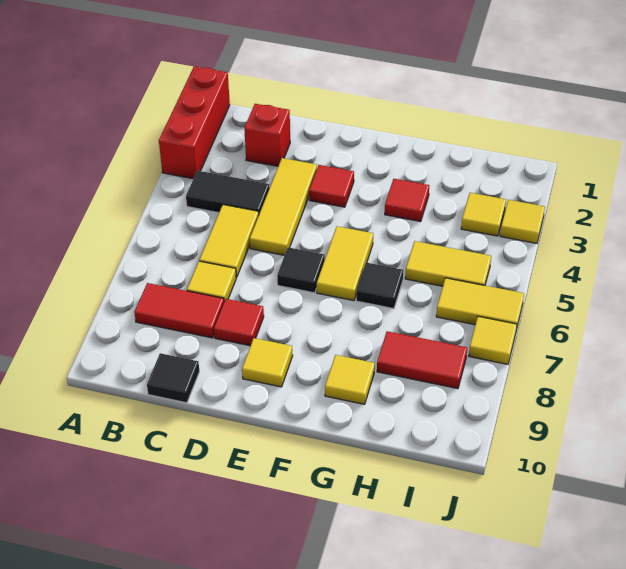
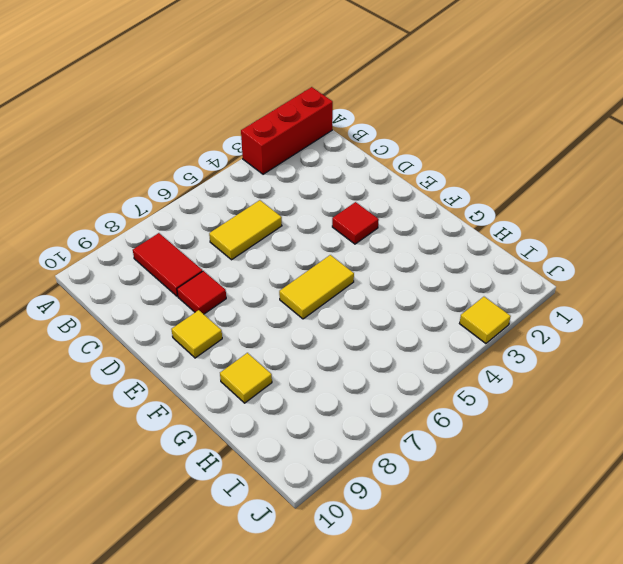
none -> black tile B4:C4 level 1
none -> red brick C2 level 1
none -> yellow tile C7 level 1

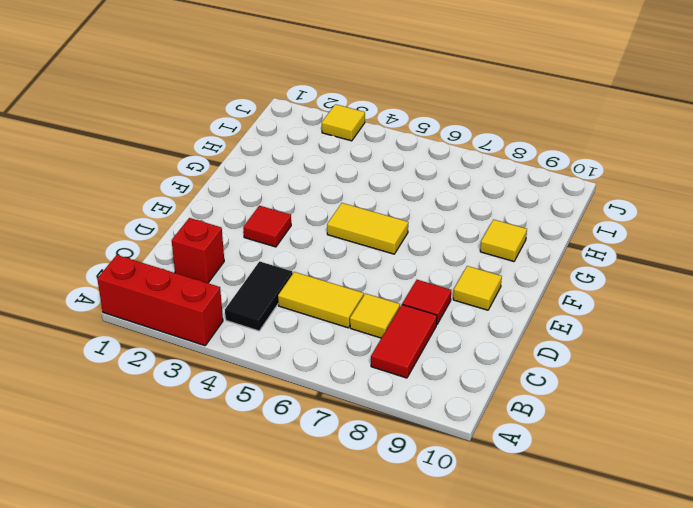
none -> black tile C10 level 1
none -> yellow tile D3:D5 level 1
none -> black tile E6 level 1

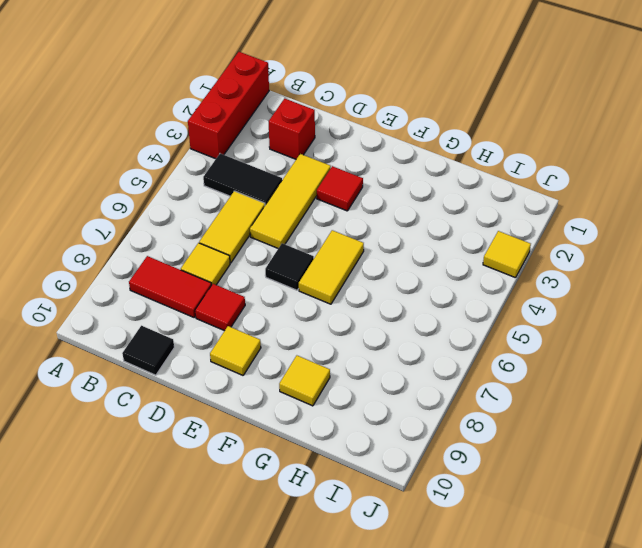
none -> red tile G3 level 1
none -> black tile G6 level 1
none -> yellow tile H5:I5 level 1

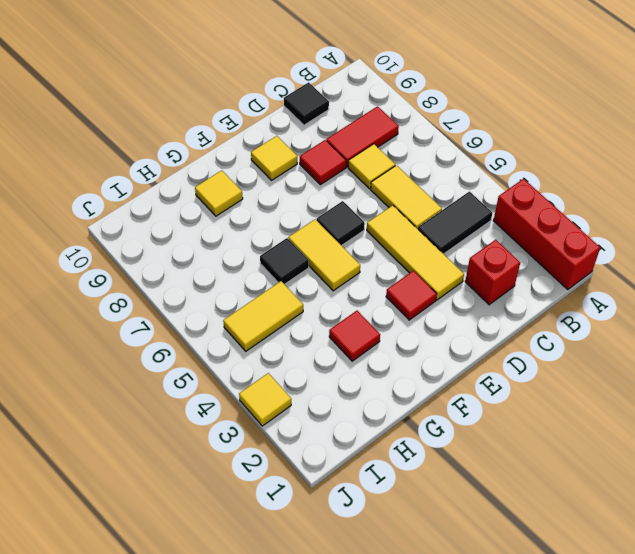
none -> red tile H8:I8 level 1
none -> yellow tile I3 level 1
none -> yellow tile I6:J6 level 1

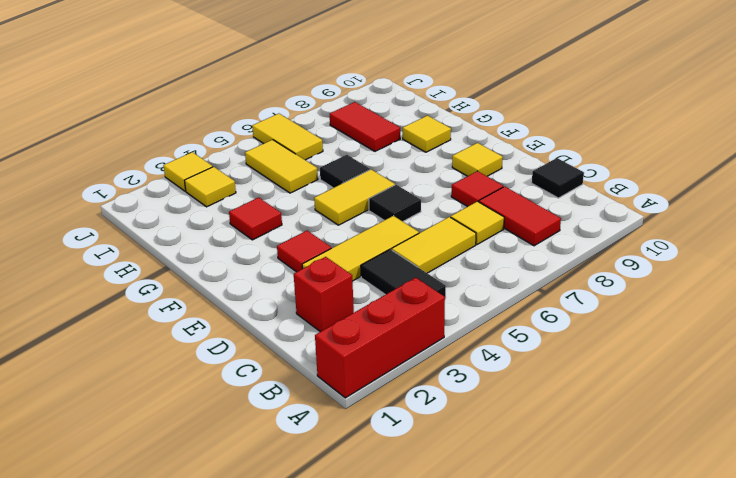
none -> yellow tile J7 level 1

